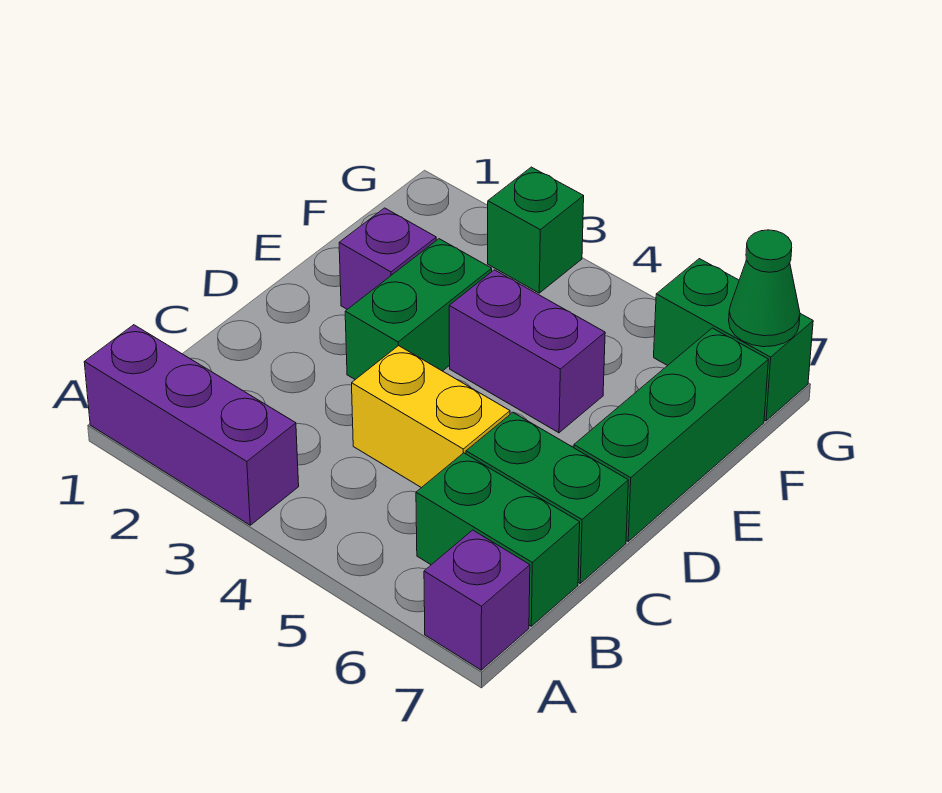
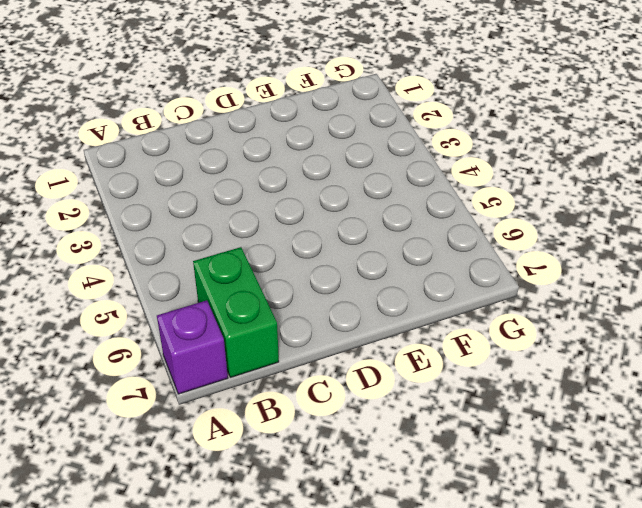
none -> purple brick A1:A3 level 1
none -> yellow brick C4:C5 level 1
none -> green brick C6:C7 level 1

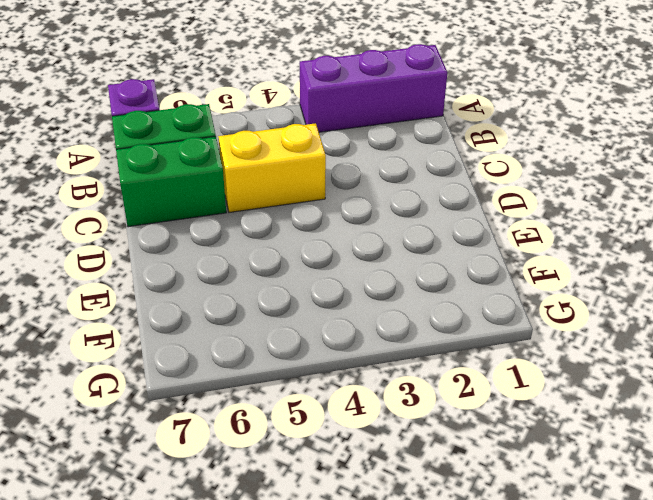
none -> green brick D3:E3 level 1
none -> green brick D7:F7 level 1
none -> purple brick E2 level 1

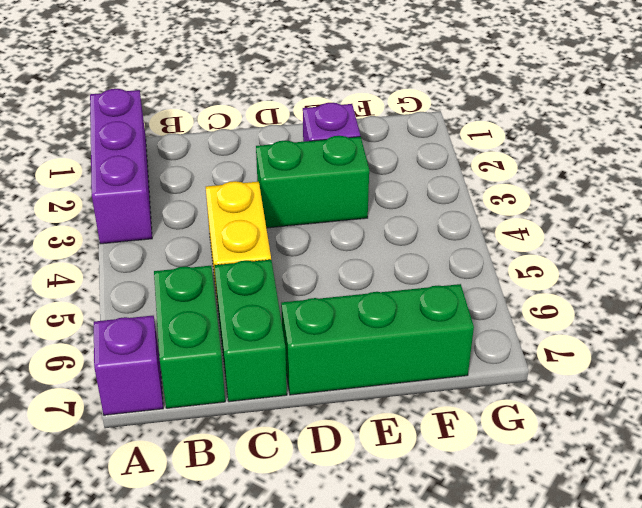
none -> purple brick E4:E5 level 1
none -> green brick G3 level 1
none -> green brick G6:G7 level 1

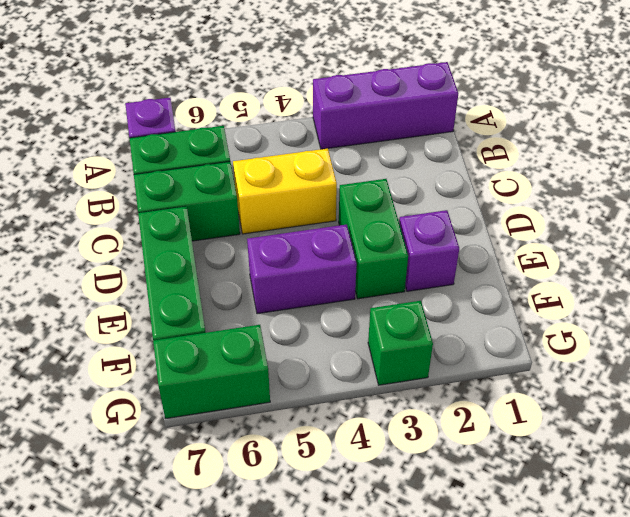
none -> green cone G7 level 2

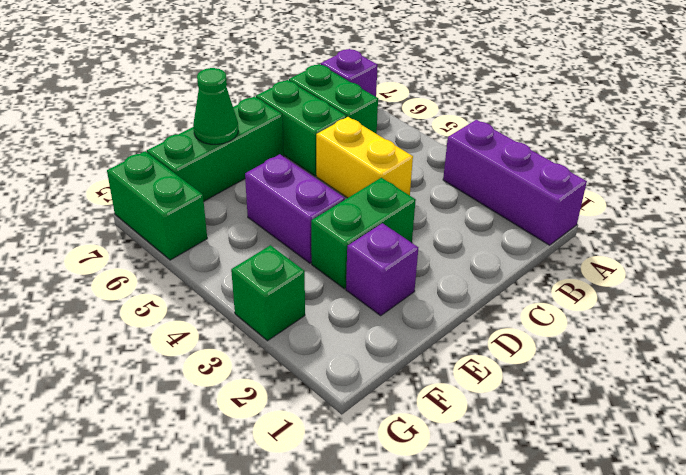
green cone E7 level 2 -> green cone G7 level 2

